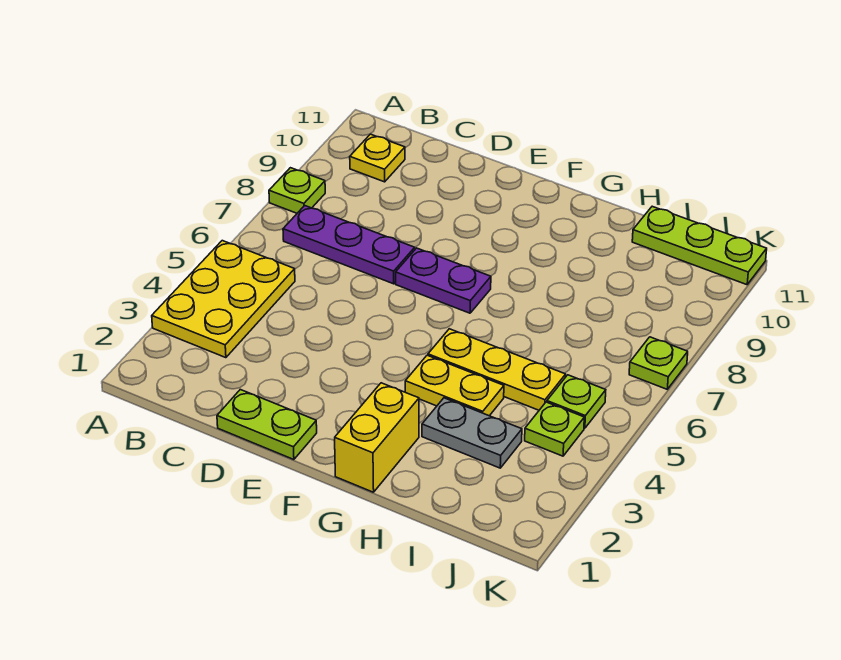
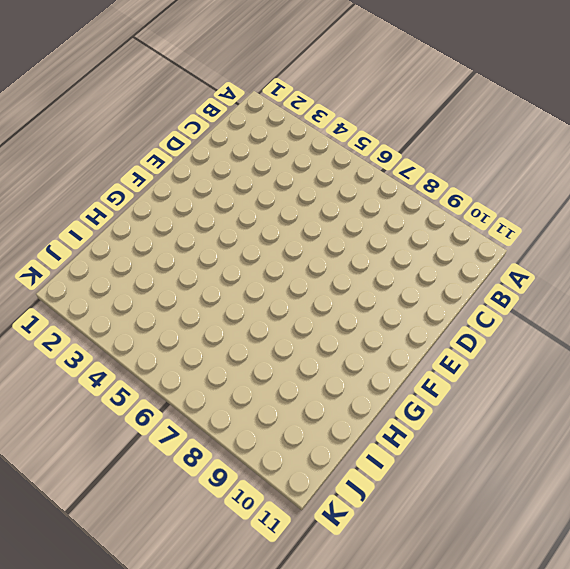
none -> yellow plate A3:B5 level 1
none -> lime plate A8 level 1
none -> purple plate B7:D7 level 1

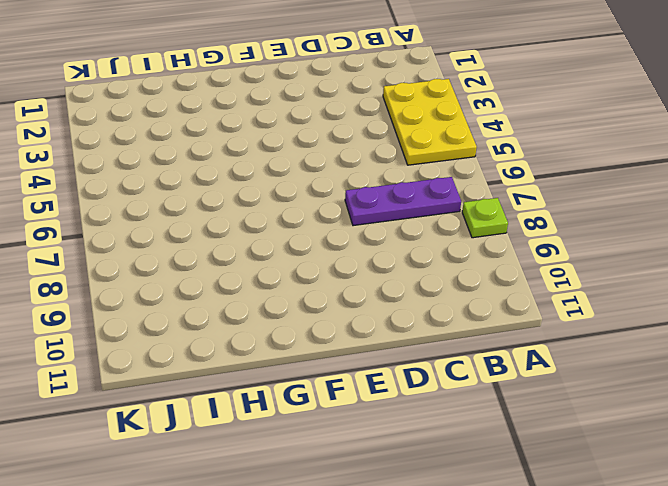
none -> yellow plate B10 level 1
none -> lime plate D1:E1 level 1
none -> purple plate E7:F7 level 1

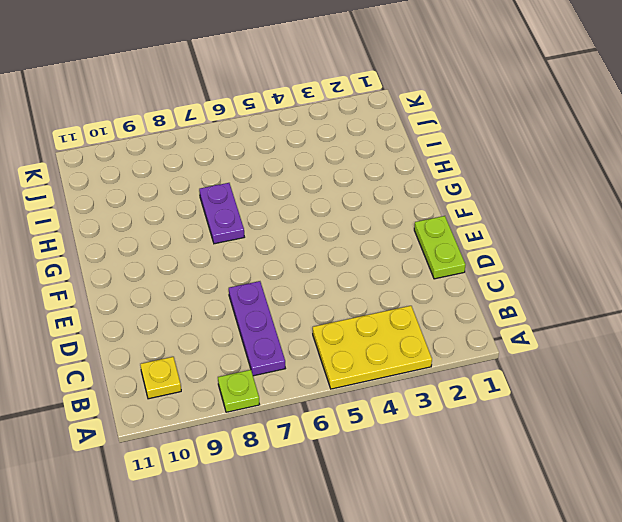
purple plate G7:H7 level 1 -> purple plate E7:F7 level 1
none -> yellow brick G1:G2 level 1
none -> yellow plate G4:H4 level 1
none -> yellow plate G5:I5 level 1

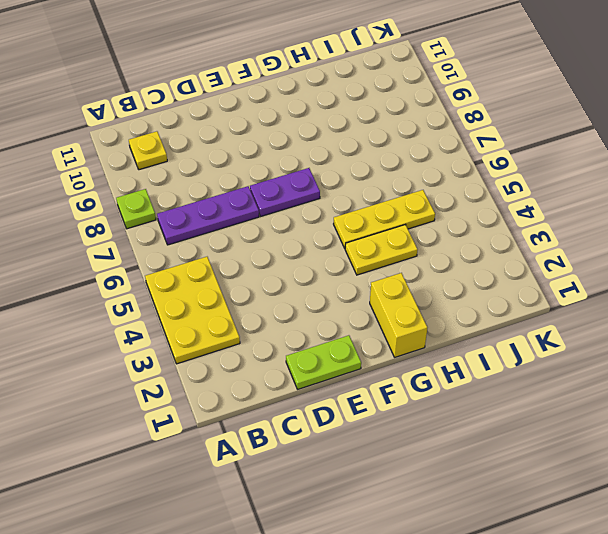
none -> grey plate H3:I3 level 1
none -> lime plate I11:K11 level 1
none -> lime plate J4 level 1

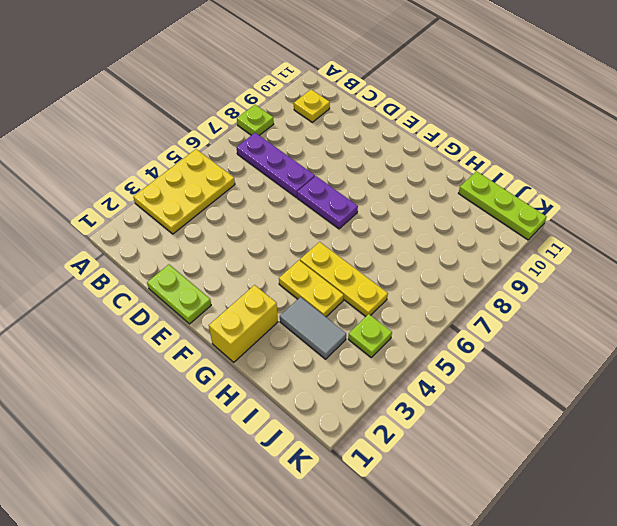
grey tile H3:I3 level 1 -> grey plate H3:I3 level 1
none -> lime plate J5 level 1
none -> lime plate K7 level 1

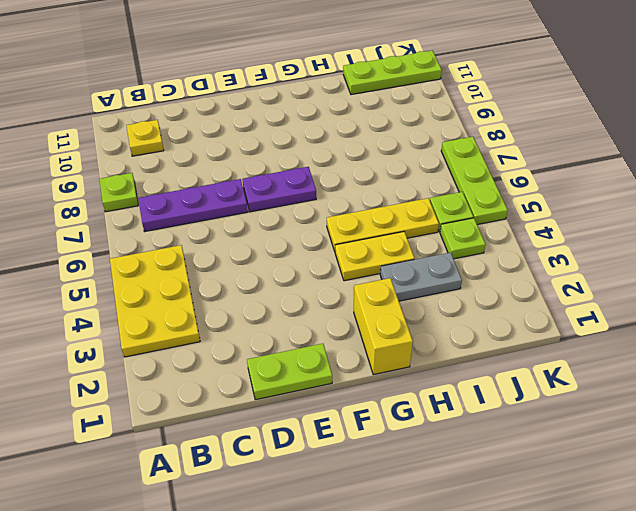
lime plate K5:K7 level 1 -> lime plate K7 level 1

